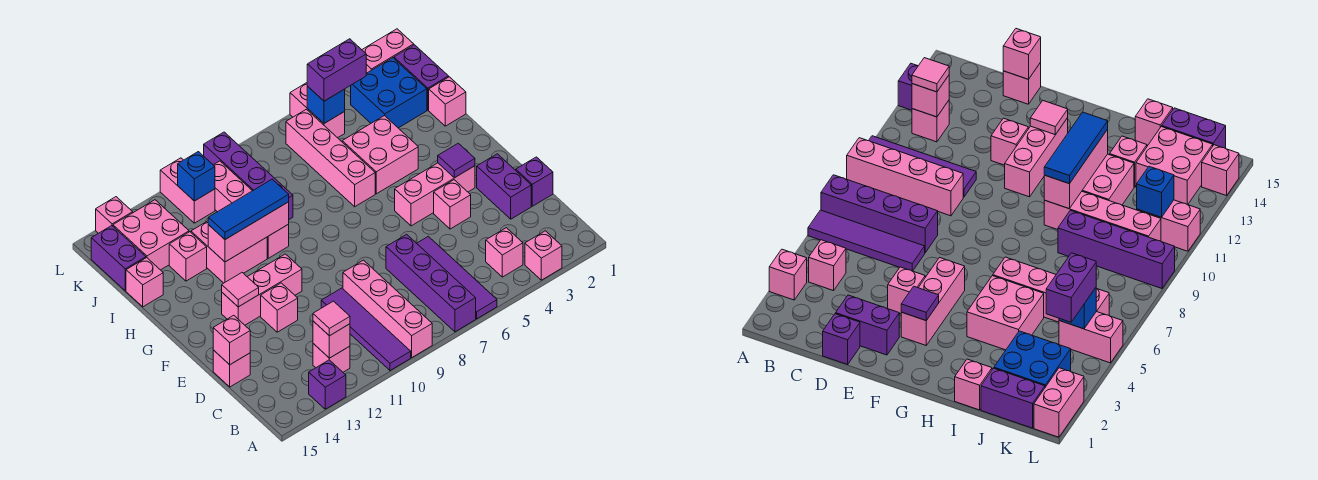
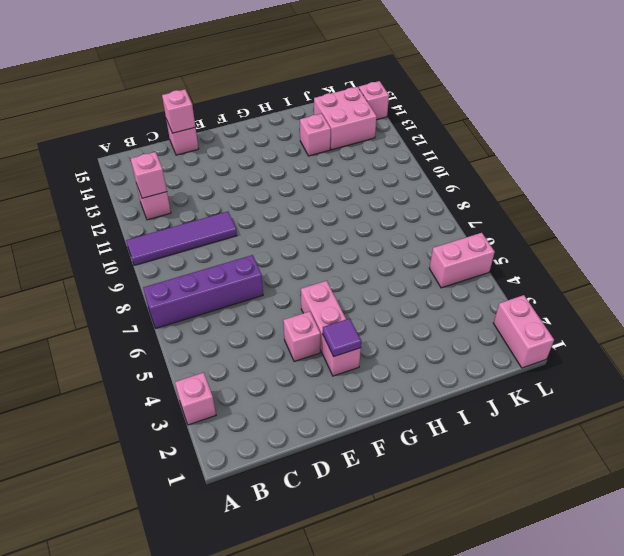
none -> purple tile A6:D6 level 1
none -> pink brick A9:D9 level 1
none -> purple brick A13 level 1
none -> pink brick B4 level 1

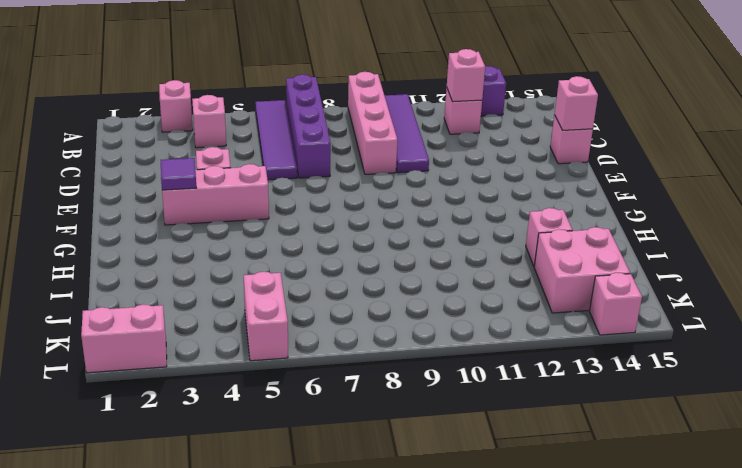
none -> purple brick D1 level 1
none -> purple brick D2:E2 level 1
none -> pink brick E12 level 1
none -> pink brick F11:F13 level 1

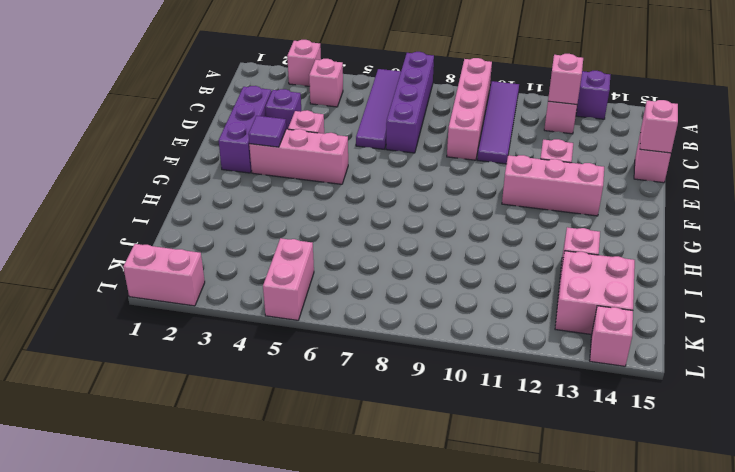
purple brick D2:F2 level 1 -> purple brick D2:E2 level 1
purple brick D3 level 1 -> purple brick D1 level 1
none -> pink brick H4:I5 level 1
none -> pink brick H6:K6 level 1
none -> pink brick H10:K10 level 1
none -> pink brick H11:I12 level 1

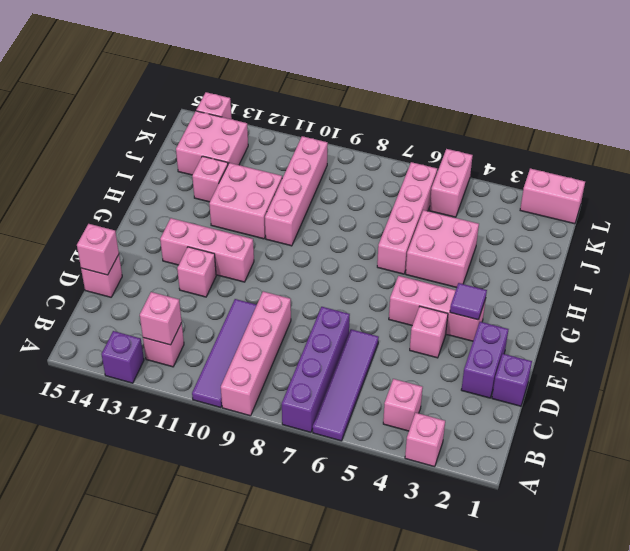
none -> pink brick I1 level 1
none -> purple brick I9:L9 level 1
none -> pink brick I15 level 1
none -> purple brick J1:K1 level 1

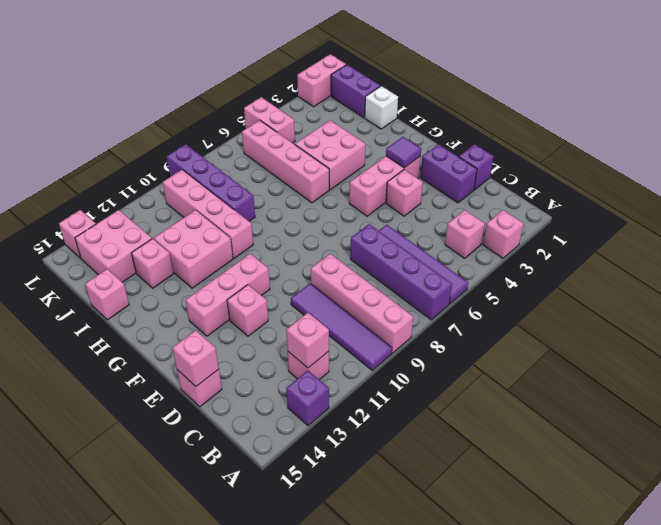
white brick I1 level 1 -> pink brick I1 level 1
none -> blue brick J2:K3 level 1
none -> purple brick J15:K15 level 1
none -> pink brick K11:L11 level 1
none -> pink tile F13 level 2

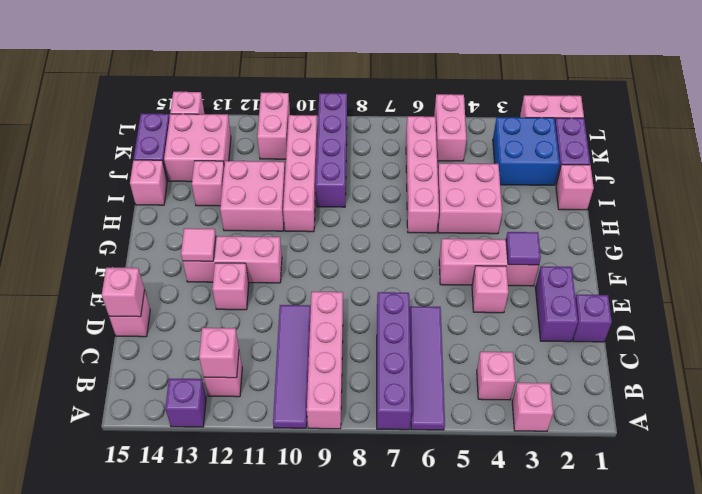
none -> pink brick H10:H12 level 2
none -> blue brick K5 level 2
none -> blue brick K11 level 2
none -> pink tile B12 level 3

